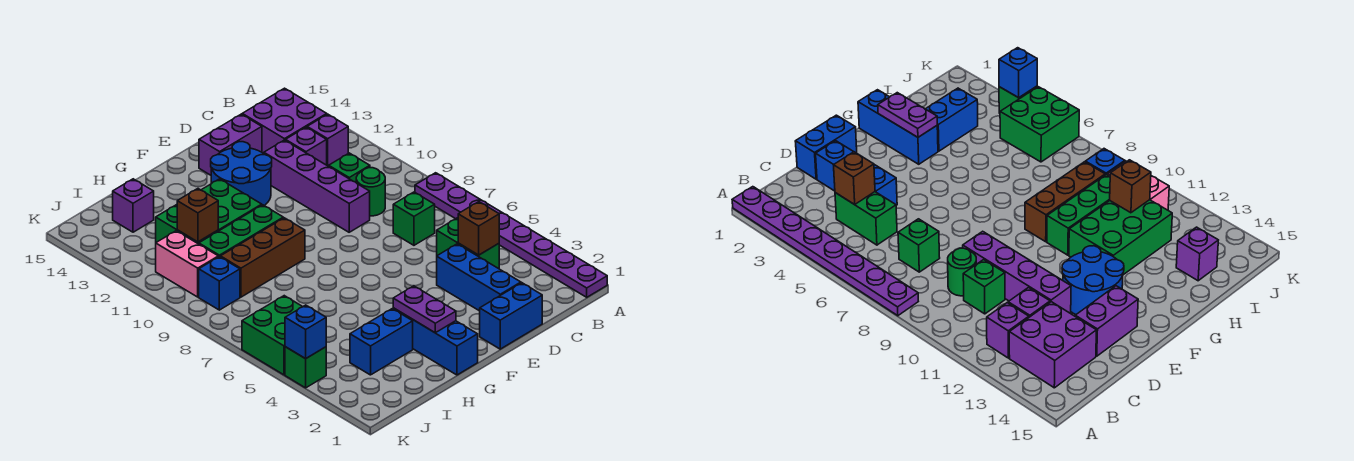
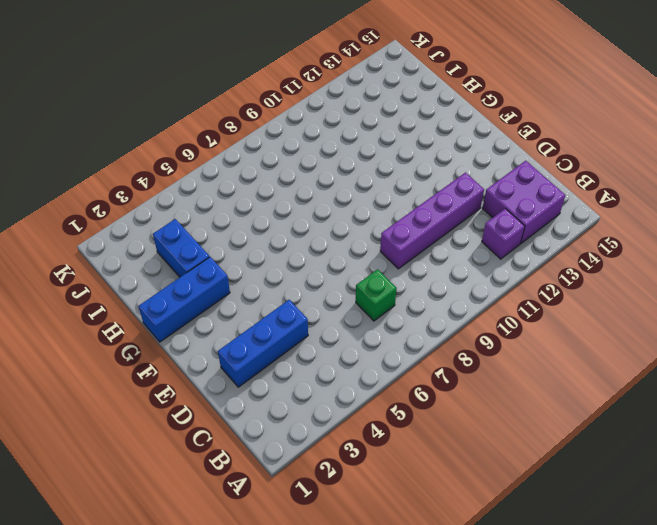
none -> purple plate A1:A8 level 1
none -> green brick C4:C5 level 1
none -> green round brick C9 level 1

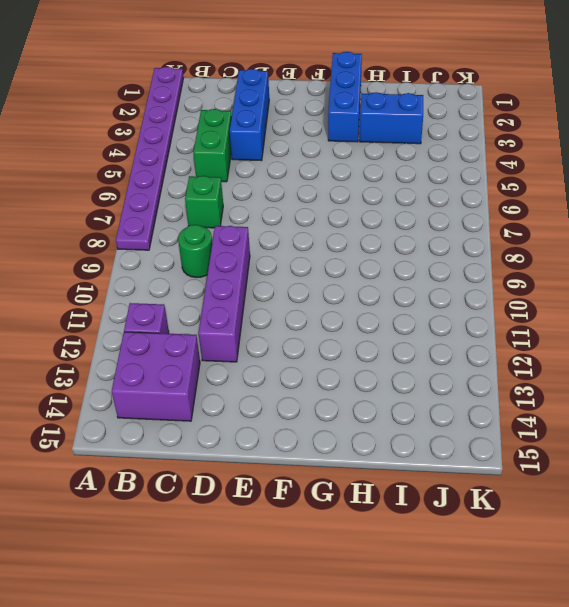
none -> green brick C10 level 1
none -> purple brick C12 level 1
none -> blue brick D1:E1 level 1

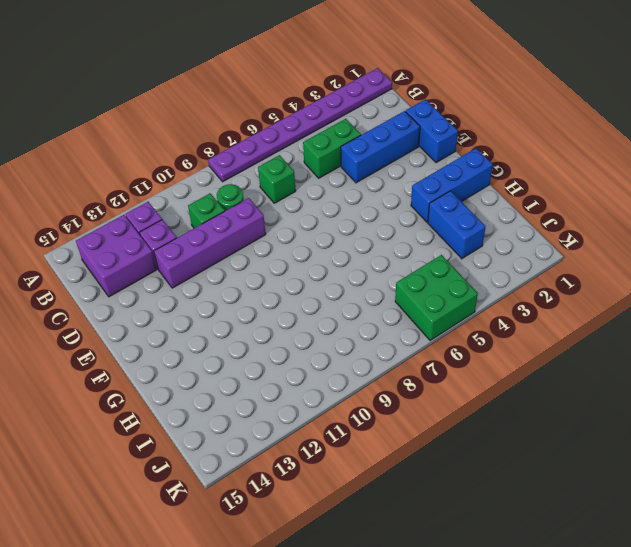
none -> purple brick D14:E14 level 1
none -> blue round brick E12:F13 level 1
none -> brown brick G9:I9 level 1

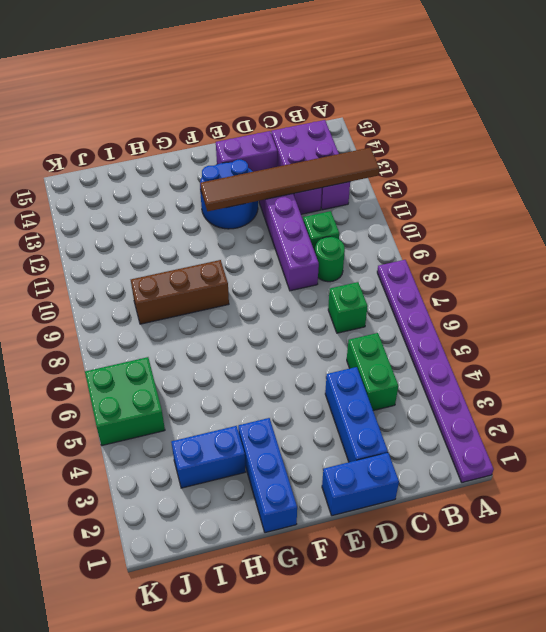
brown tile A12:F12 level 2 -> none
none -> green brick G10:I10 level 1
none -> green brick G11:I12 level 1
none -> purple brick I14 level 1

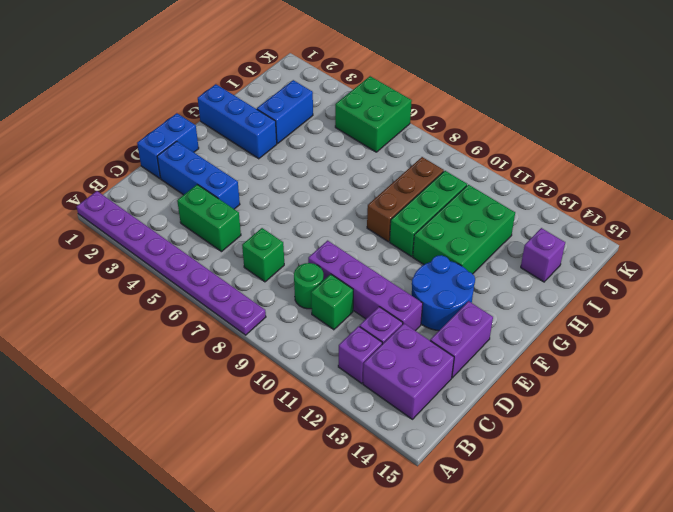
none -> blue brick J9 level 1
none -> pink brick J10:J11 level 1
none -> green brick K4 level 1

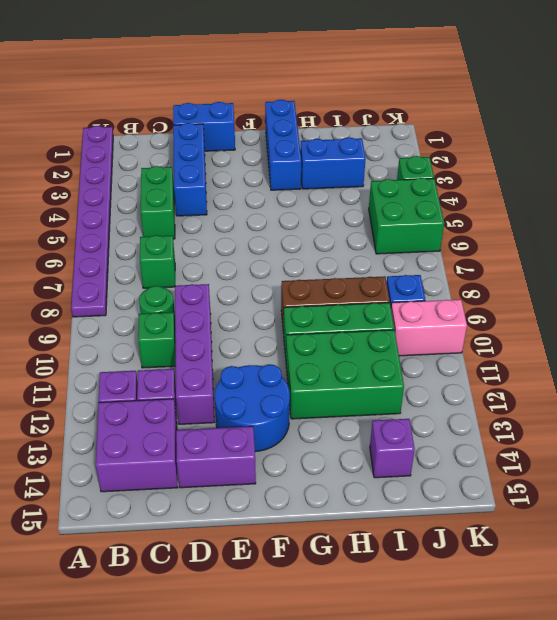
pink brick J10:K10 level 1 -> pink brick J10:J11 level 1
none -> brown brick C4 level 2
none -> purple plate G2:G3 level 2
none -> brown brick I11 level 2

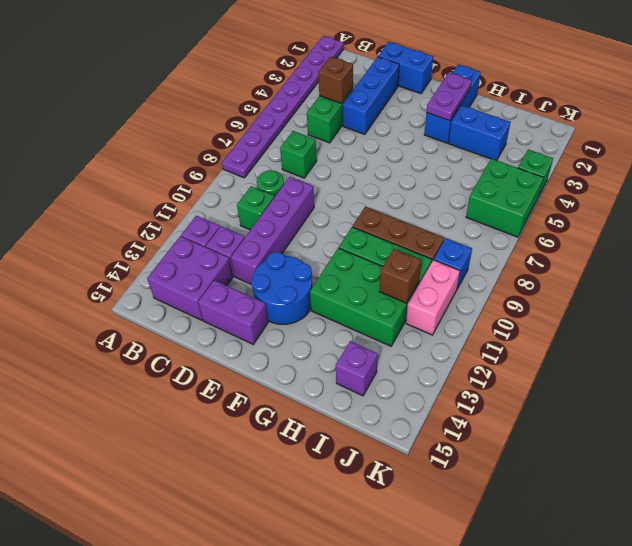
none -> blue brick K4 level 2

